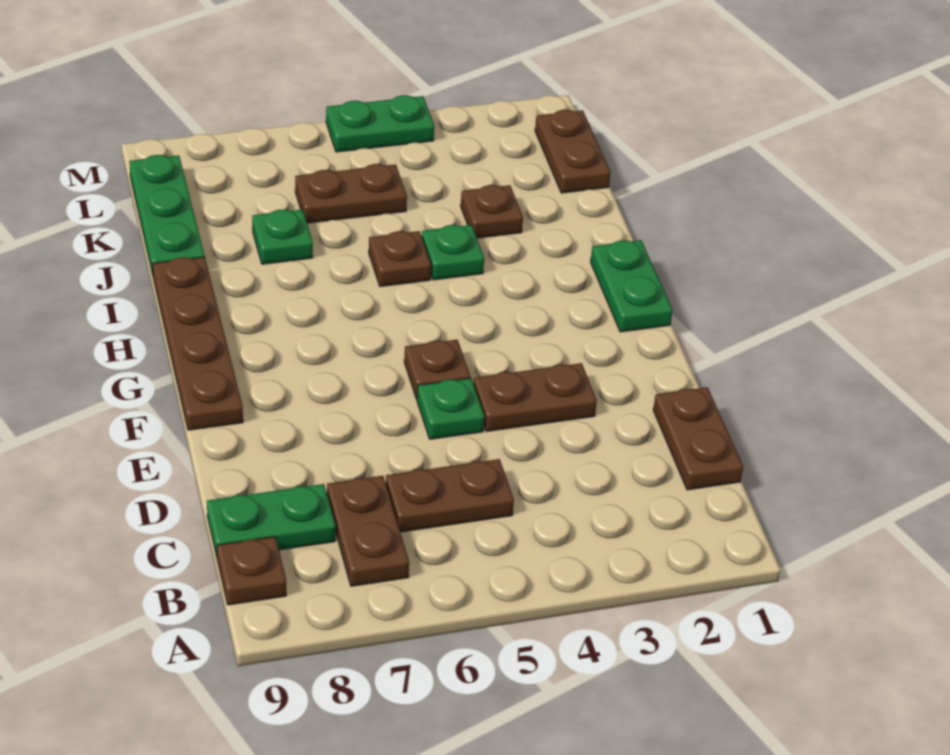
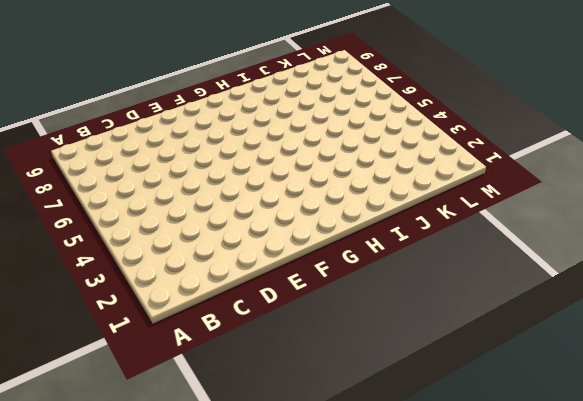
none -> brown plate B7:C7 level 1
none -> brown plate B9 level 1
none -> brown plate C1:D1 level 1

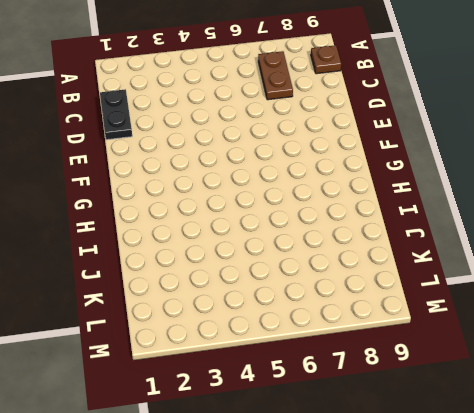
black plate C1:D1 level 1 -> brown plate C1:D1 level 1
none -> brown plate C5:C6 level 1
none -> green plate C8:C9 level 1
none -> brown plate E3:E4 level 1

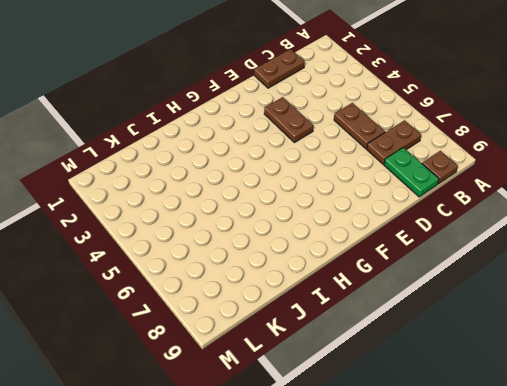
none -> green plate E5 level 1
none -> brown plate F5 level 1
none -> brown plate F9:I9 level 1

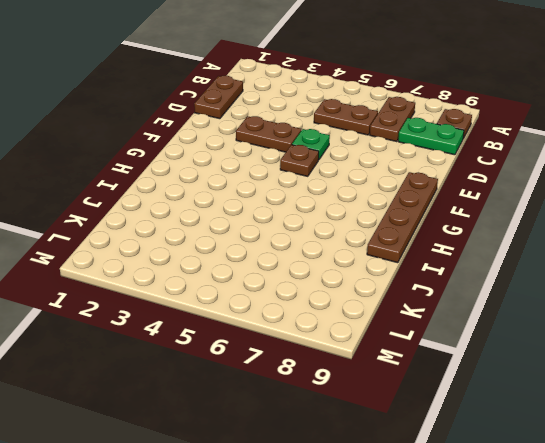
none -> green plate G1:H1 level 1
none -> green plate I4 level 1
none -> brown plate I5 level 1

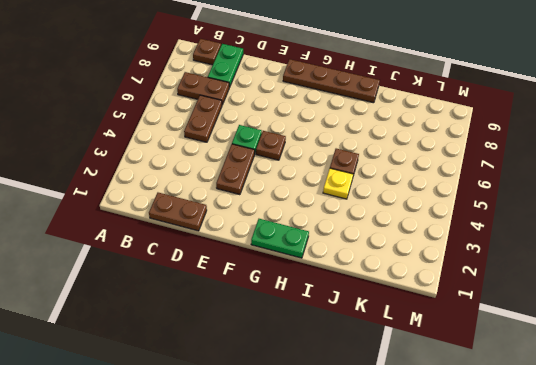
yellow plate I4 level 1 -> green plate I4 level 1
none -> brown plate J3 level 1
none -> green plate J7 level 1
none -> green plate J9:L9 level 1

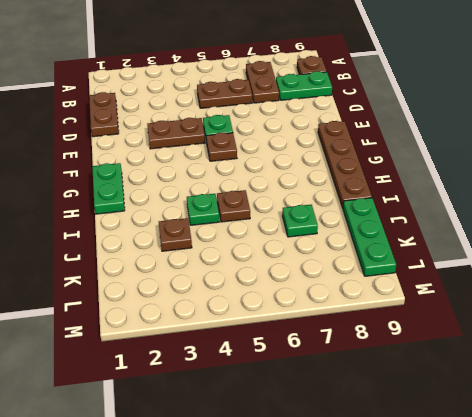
none -> brown plate K1:L1 level 1
none -> brown plate K5:K6 level 1
none -> green plate M4:M5 level 1

